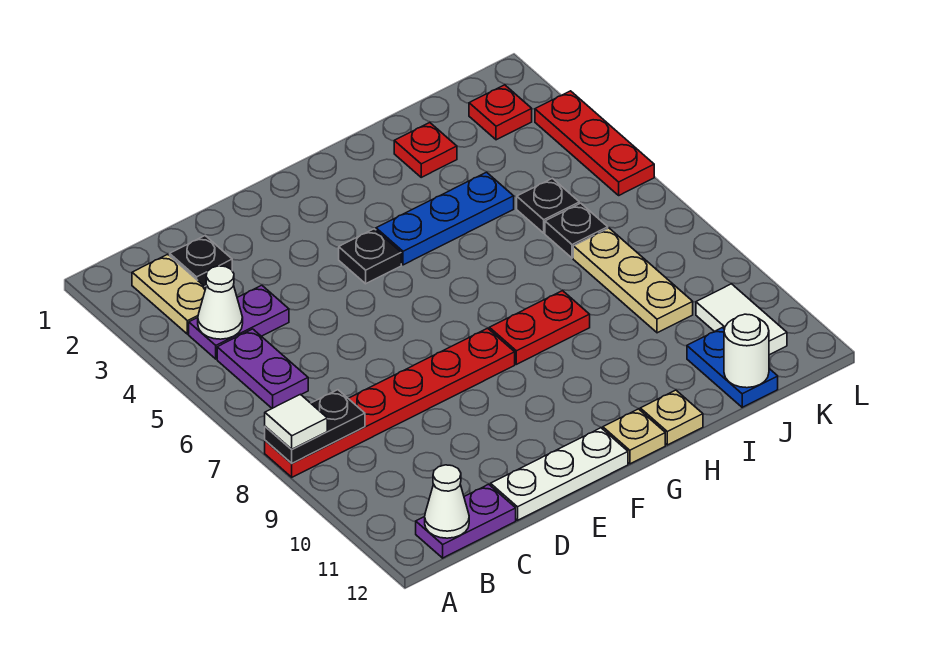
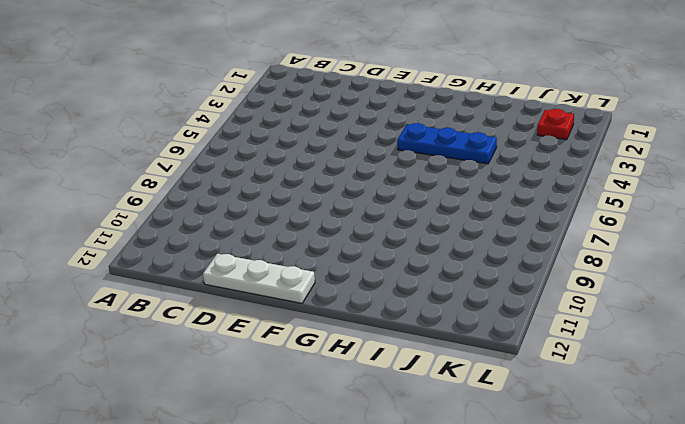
none -> red plate A8:F8 level 1
none -> tan plate B2:B3 level 1
none -> purple plate B4:C4 level 1

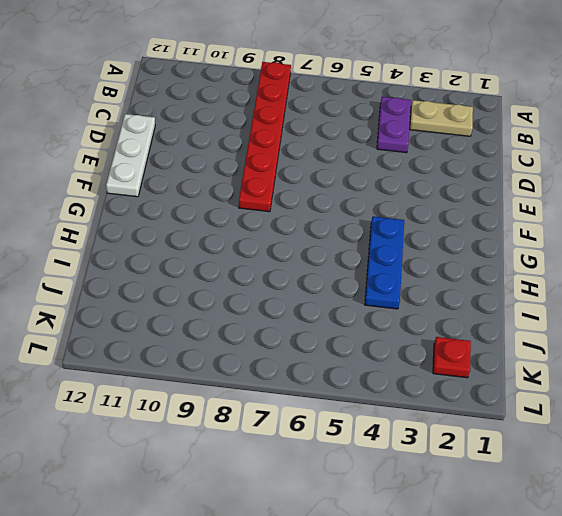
none -> purple plate B5:B6 level 1
none -> purple plate B12:C12 level 1
none -> black plate C2 level 1

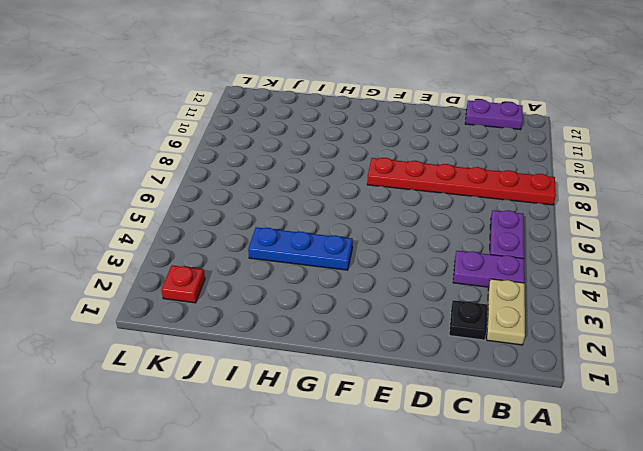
none -> white plate D12:F12 level 1
none -> black plate F4 level 1
none -> red plate G8:H8 level 1

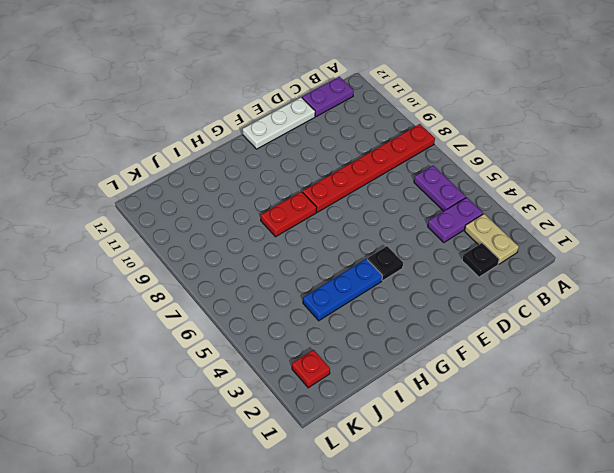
none -> tan plate G12 level 1
none -> tan plate H12 level 1
none -> red plate I2 level 1

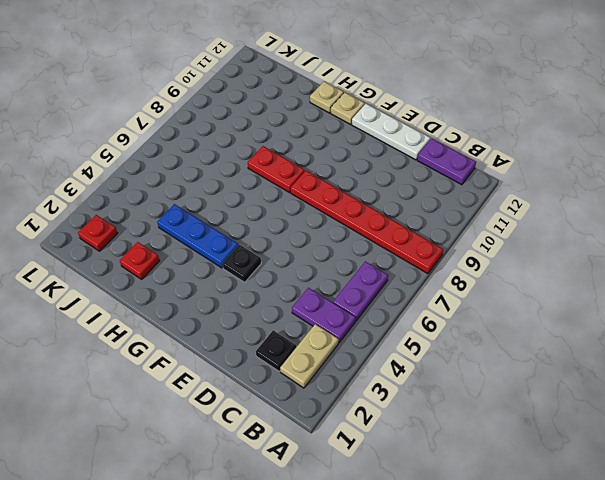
none -> black plate J5 level 1
none -> black plate J6 level 1
none -> tan plate J7:J9 level 1

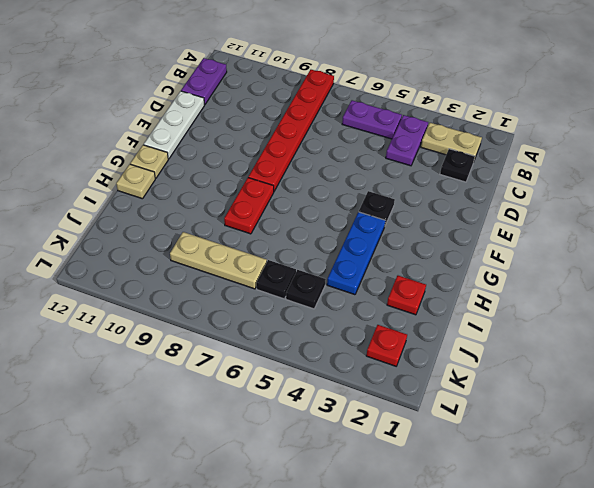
none -> blue plate J11:J12 level 1
none -> white tile K10:K11 level 1
none -> red plate L3:L5 level 1

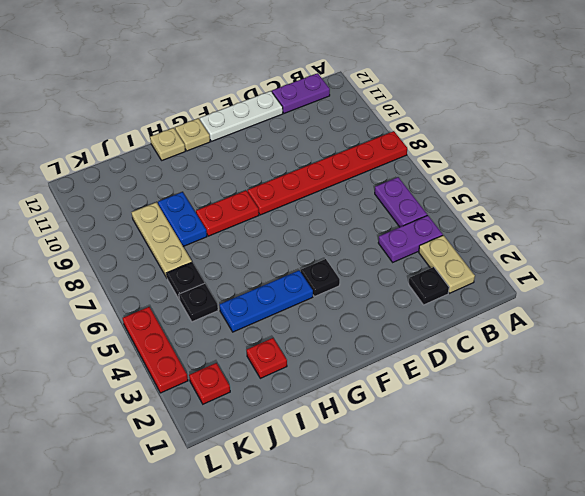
blue plate I8:I9 level 1 -> blue plate J11:J12 level 1
none -> white tile K10:K11 level 1
none -> black plate A8:B8 level 2
none -> white cone B4 level 2

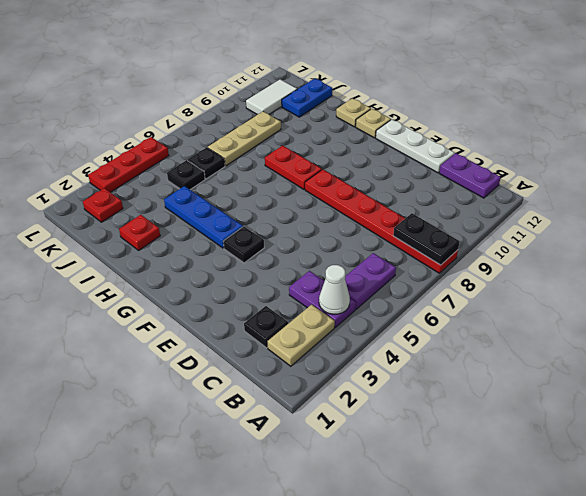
none -> white cone B12 level 2
none -> white round brick J12 level 2
none -> white tile A8 level 3

